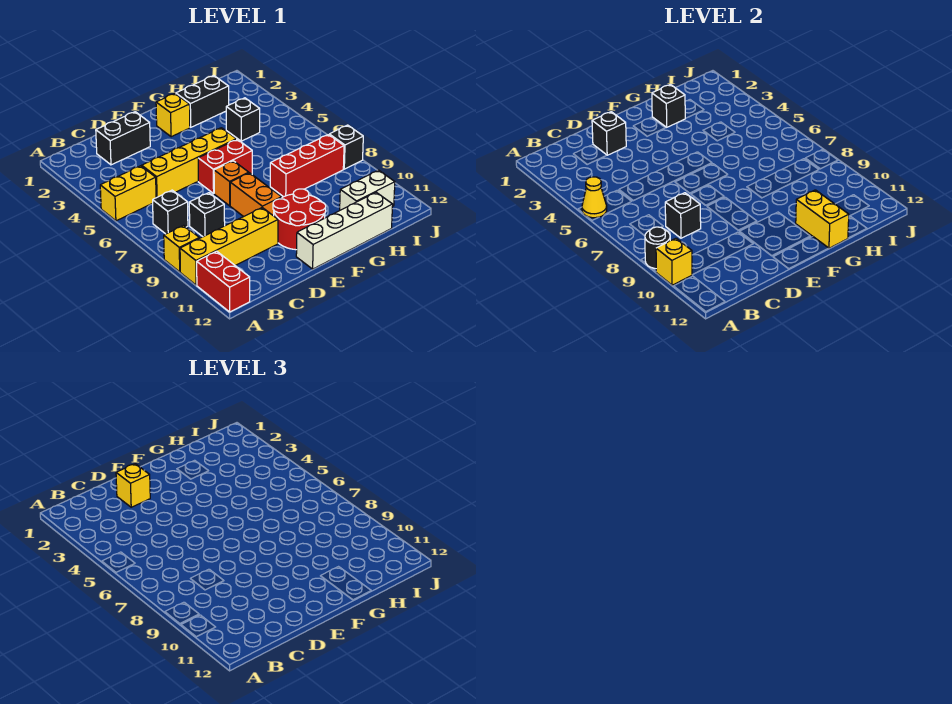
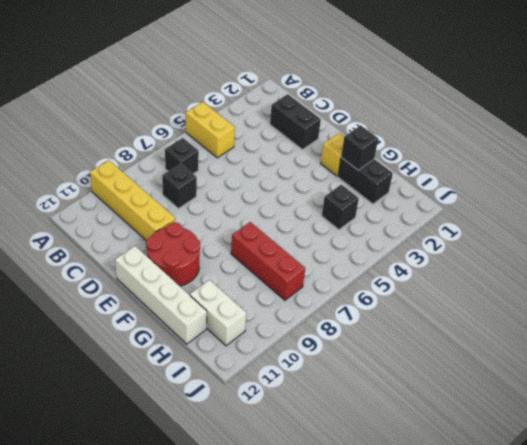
none -> yellow brick A9 level 1
none -> red brick A11:A12 level 1
none -> yellow brick C5:F5 level 1

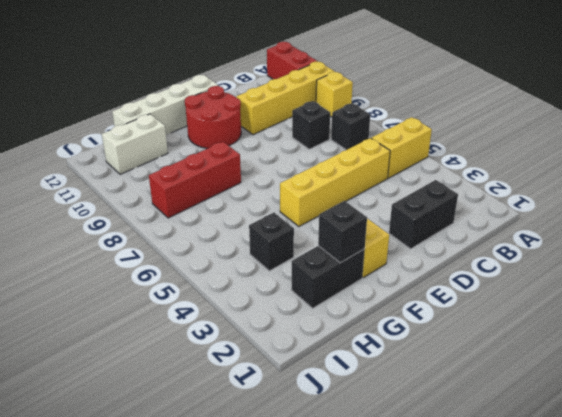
none -> red brick E6:F6 level 1
none -> orange brick E7 level 1
none -> orange brick E8:E9 level 1

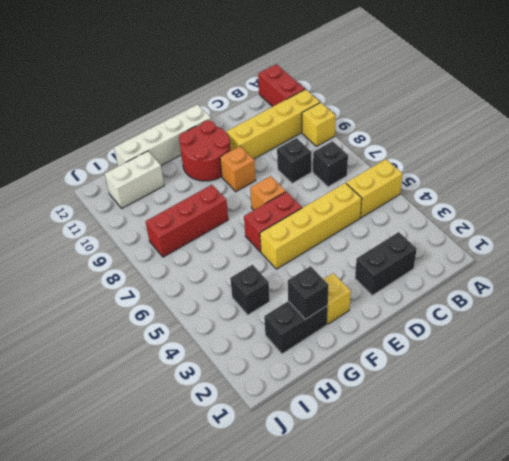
orange brick E9 level 1 -> orange brick E8:E9 level 1
none -> black brick J8 level 1
none -> yellow cone A5 level 2
none -> black round brick A9 level 2

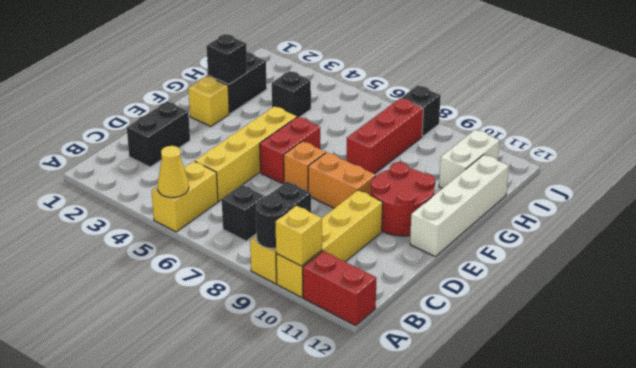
none -> black brick C8 level 2
none -> black brick D2 level 2
none -> yellow brick G11:G12 level 2

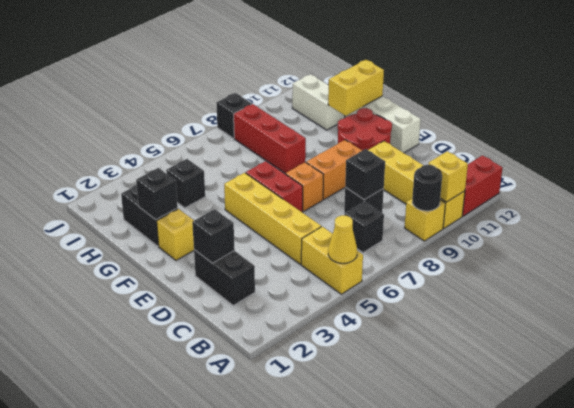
none -> yellow brick D2 level 3

